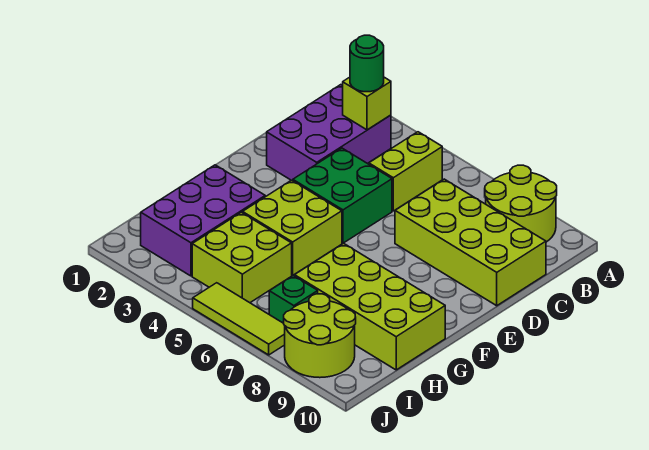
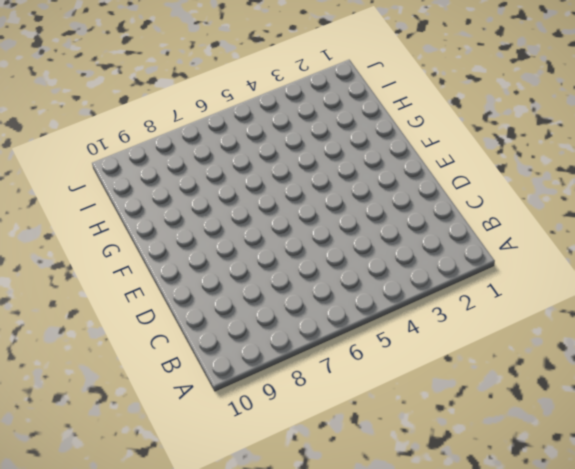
none -> lime round brick A8:B9 level 1
none -> purple brick B2:D3 level 1
none -> lime brick B5:C5 level 1

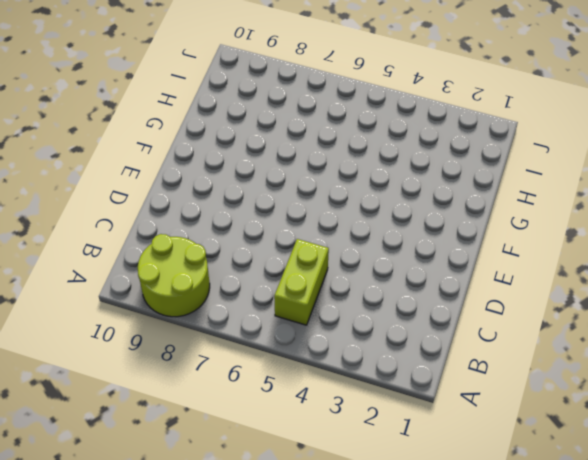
none -> purple brick B2:D3 level 1
none -> lime brick C7:D10 level 1
none -> green brick D4:E5 level 1

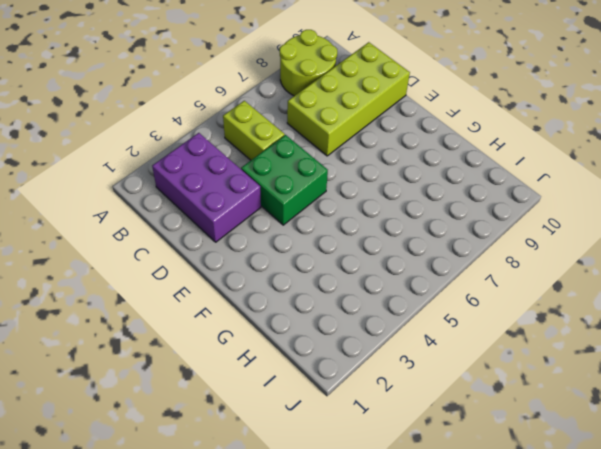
none -> lime brick F4:G5 level 1
none -> purple brick G2:I3 level 1
none -> lime brick G7:H10 level 1

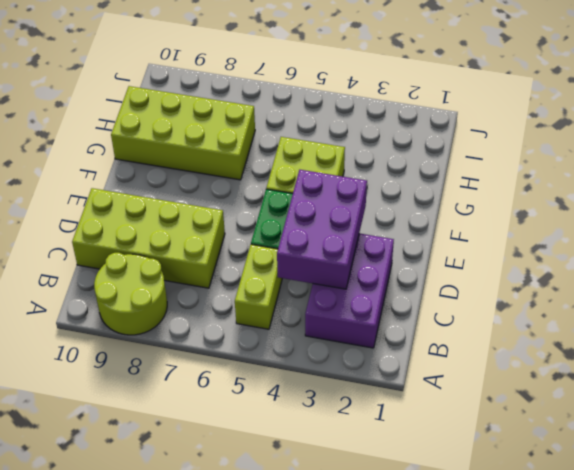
purple brick C3:E4 level 2 -> purple brick G2:I3 level 1
none -> lime brick H4:I5 level 1
none -> green brick I7 level 1
none -> lime round brick I8:J9 level 1

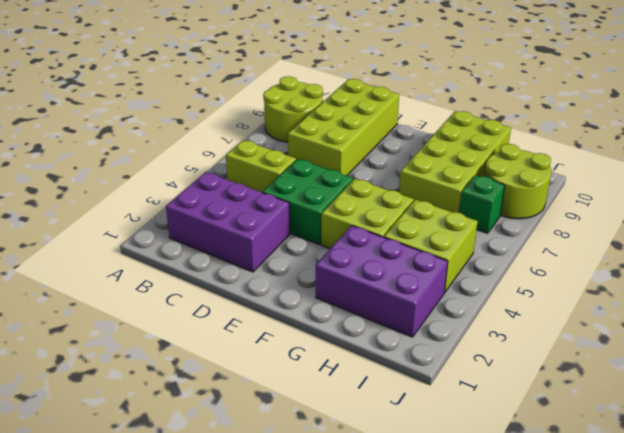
none -> lime tile J5:J7 level 1
none -> lime brick B3 level 2
none -> green round brick B3 level 3

